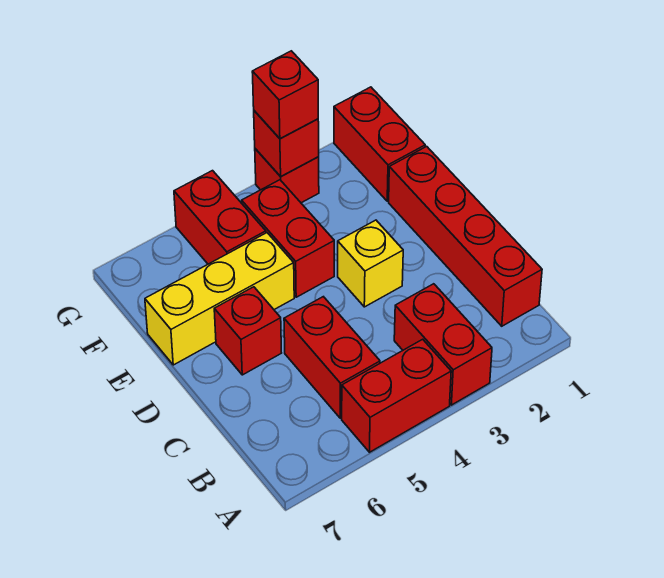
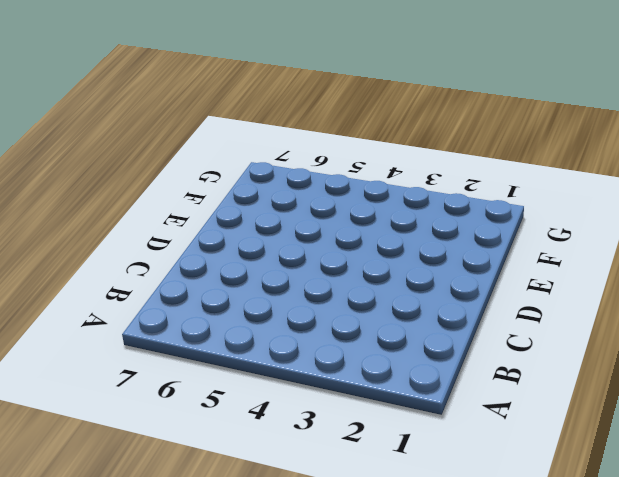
none -> red brick A3:B3 level 1
none -> red brick A4:A5 level 1
none -> red brick B1:E1 level 1

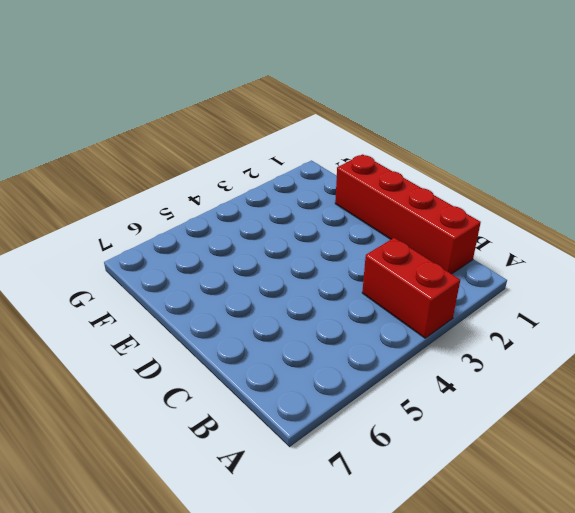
none -> red brick A4:A5 level 1
none -> red brick B5:C5 level 1
none -> yellow brick D3 level 1

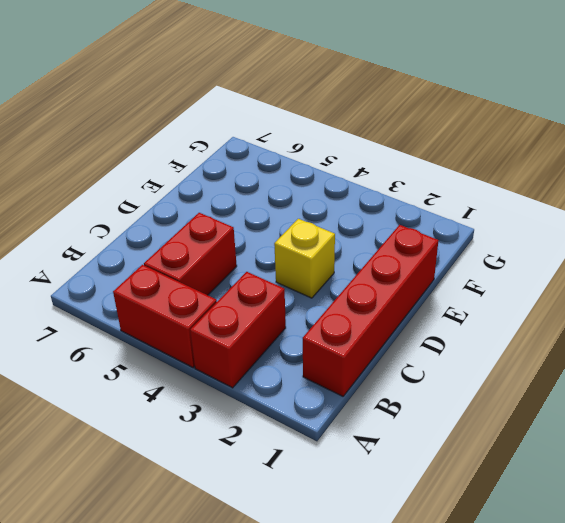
none -> red brick D6 level 1
none -> red brick E4:F4 level 1
none -> yellow brick E5:E7 level 1

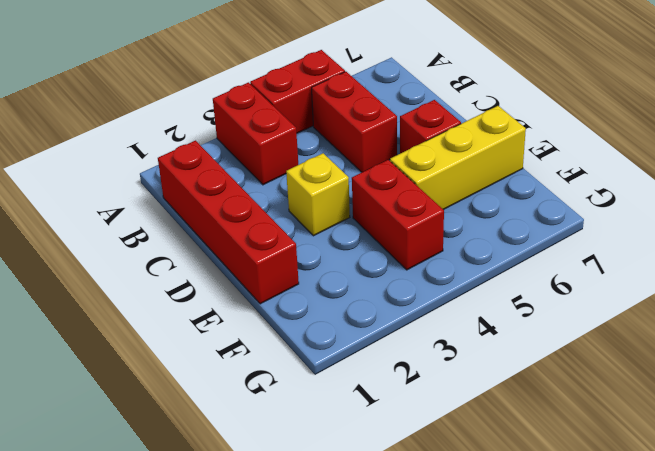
none -> red brick F1:G1 level 1
none -> red brick F5:G5 level 1
none -> red brick G3 level 1

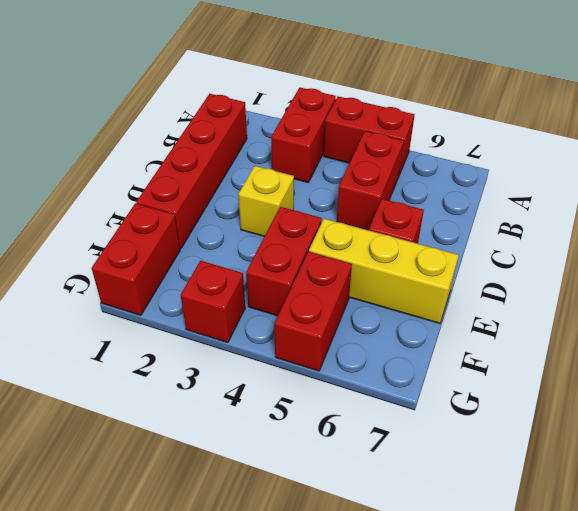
none -> red brick G3 level 2
none -> red brick G3 level 3

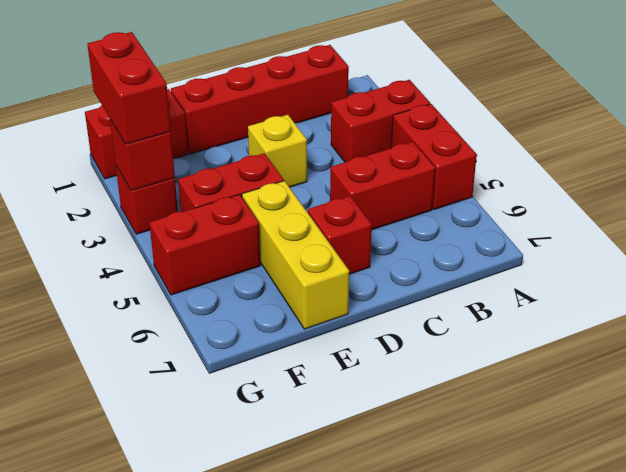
red brick G2:G3 level 3 -> red brick G3 level 3

